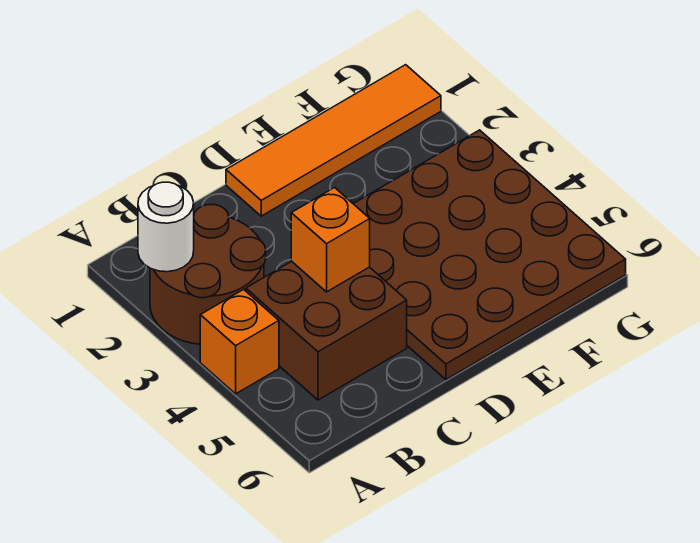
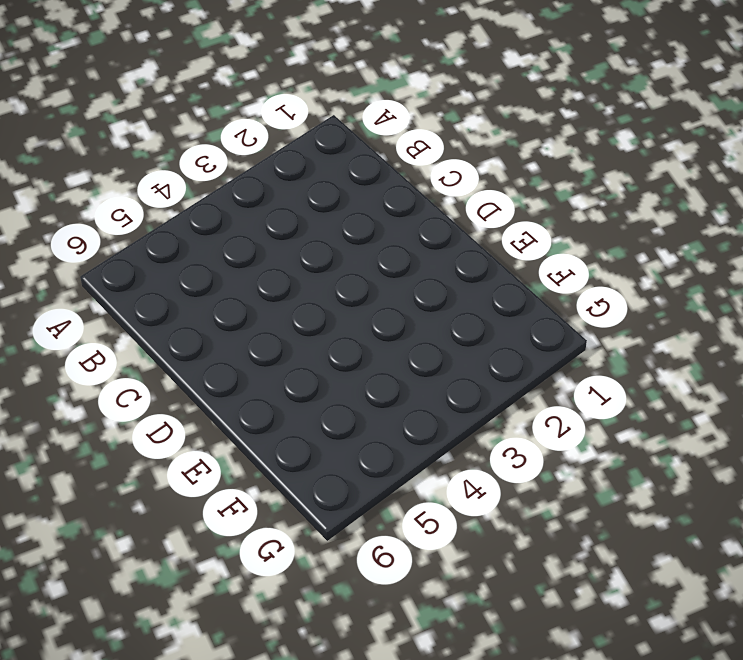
none -> brown round brick A2:B3 level 1
none -> orange brick A4 level 1

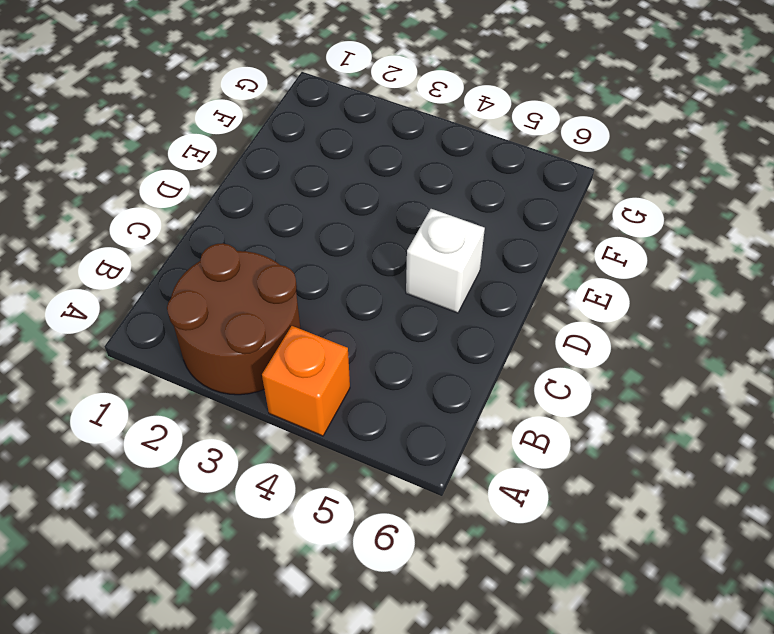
white brick D5 level 1 -> brown plate D3:G6 level 1
none -> brown brick B4:C5 level 1
none -> orange tile D1:G1 level 1

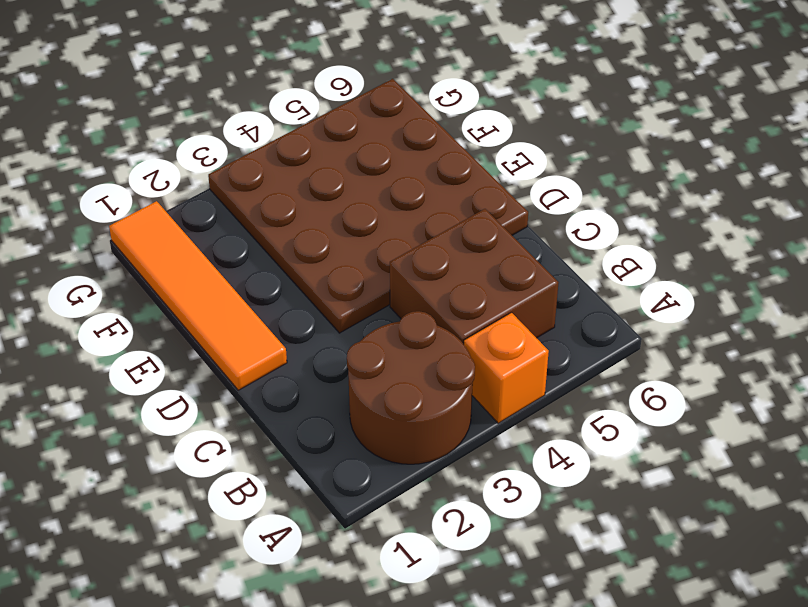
none -> white round brick A2 level 2
none -> orange brick C4 level 2

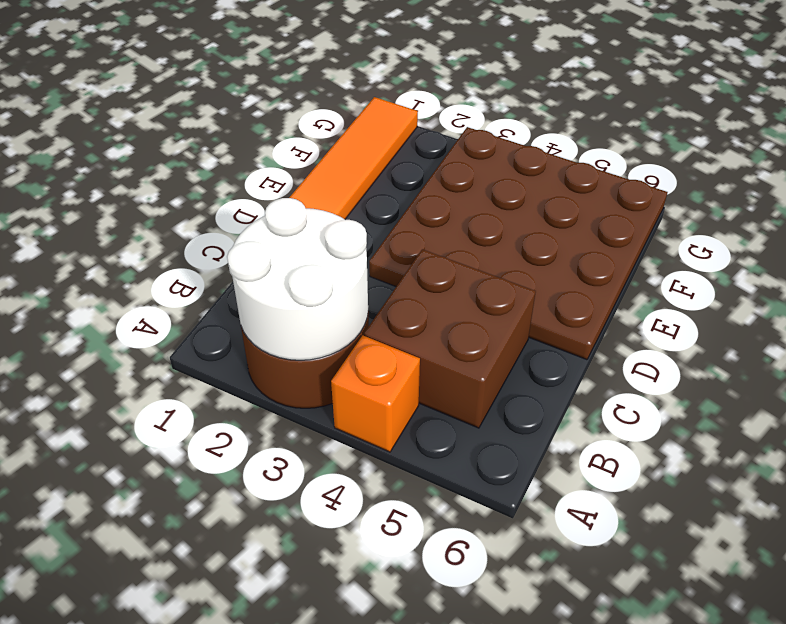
white round brick A2:B3 level 2 -> white round brick A2 level 2
none -> orange brick C4 level 2

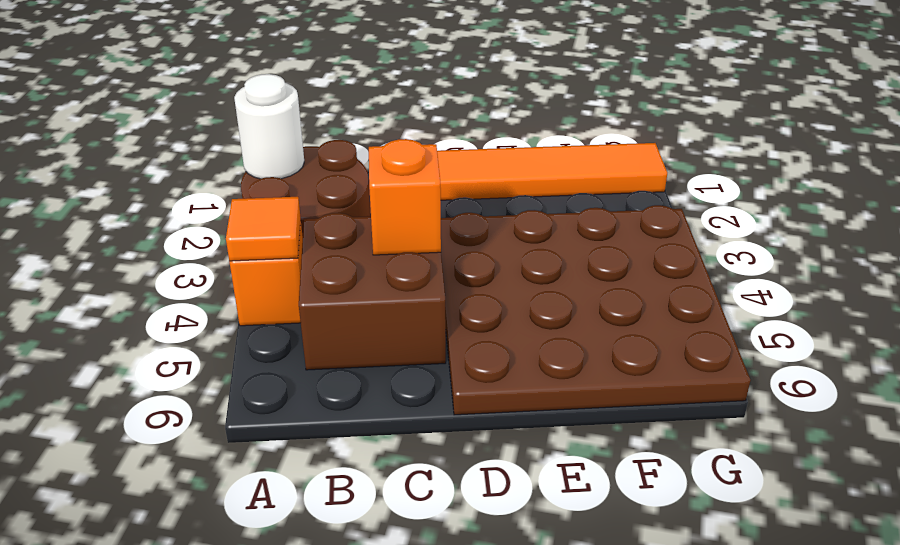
orange tile A4 level 2 -> none

